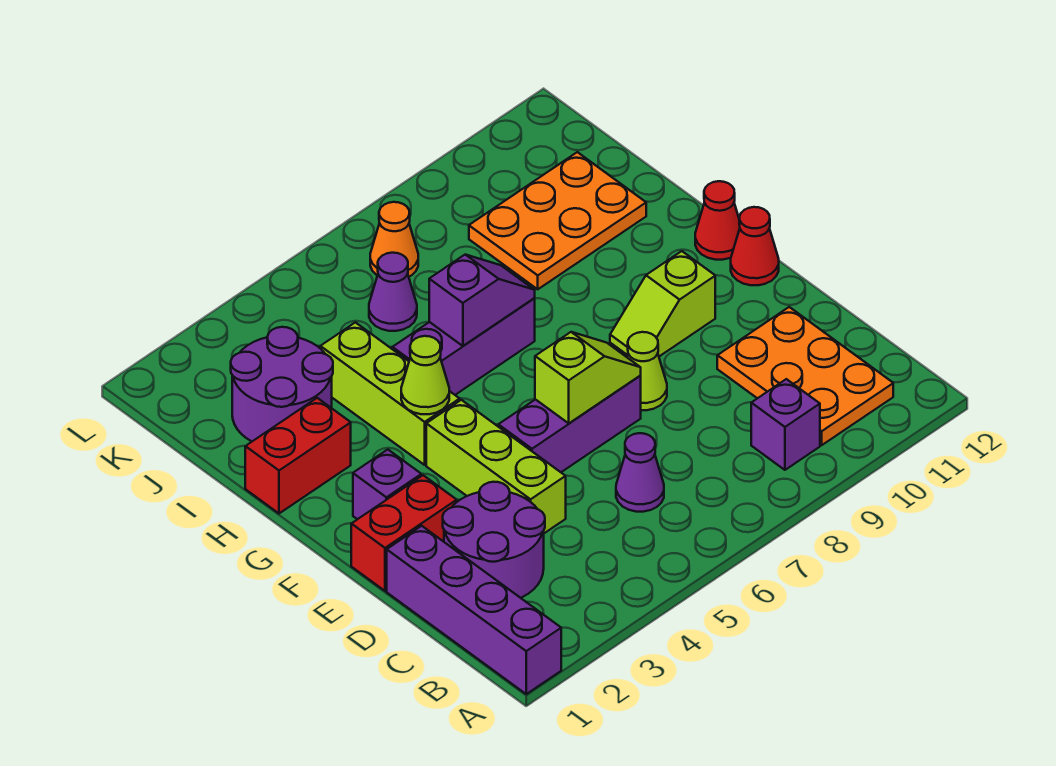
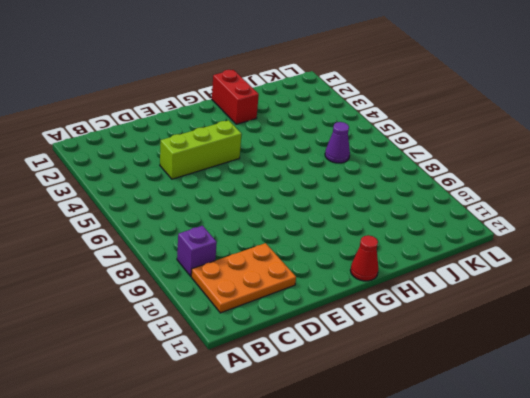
none -> purple brick A1:D1 level 1
none -> purple round brick C2:D3 level 1
none -> purple cone C6 level 1

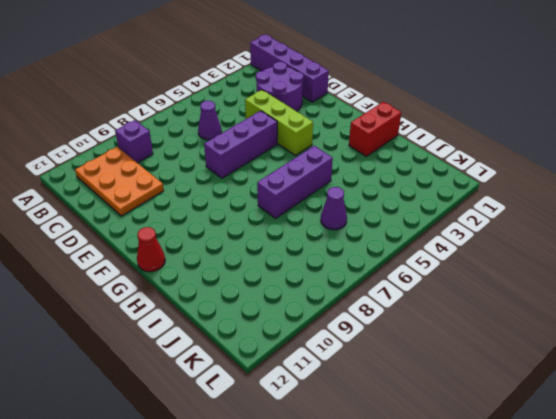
none -> red brick E1:E2 level 1
none -> lime cone E8 level 1
none -> purple brick F2 level 1

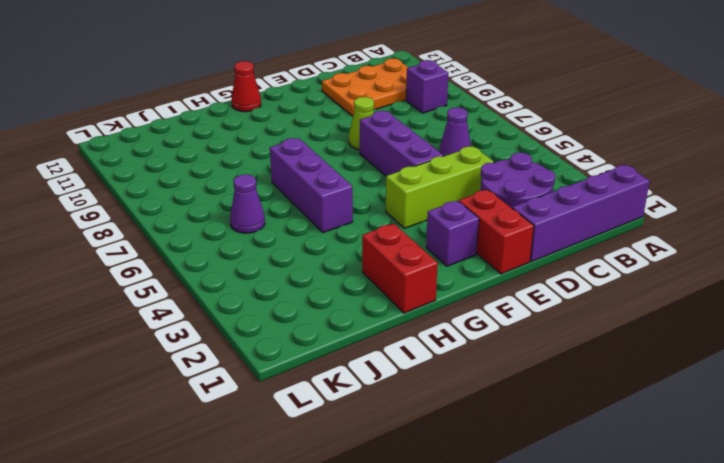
none -> lime slope F9:F10 level 1 top 10
none -> red cone F12 level 1
none -> lime brick G4:I4 level 1

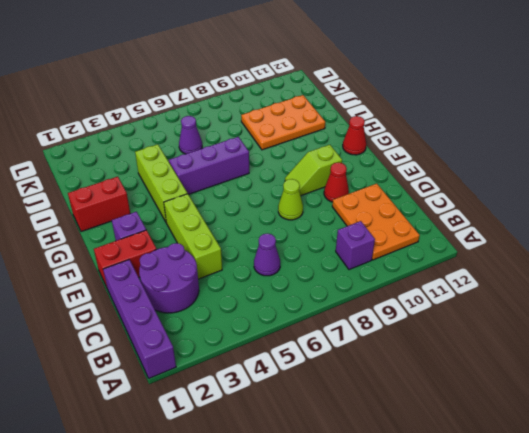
red cone E10 level 1 -> red cone F12 level 1
none -> purple brick E5:E7 level 1
none -> purple round brick I2:J3 level 1
none -> orange cone K7 level 1

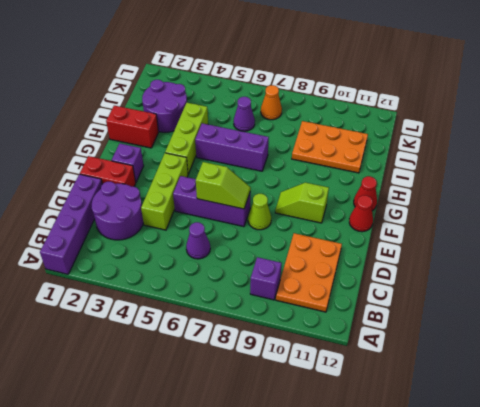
none -> lime cone G4 level 2
none -> purple slope H6:H7 level 2 top 6

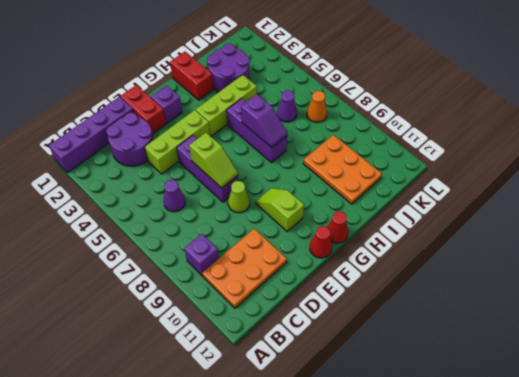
none -> lime cone G4 level 2

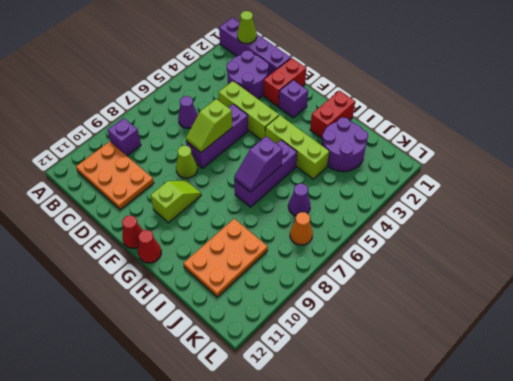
lime cone B1 level 2 -> lime cone G4 level 2

